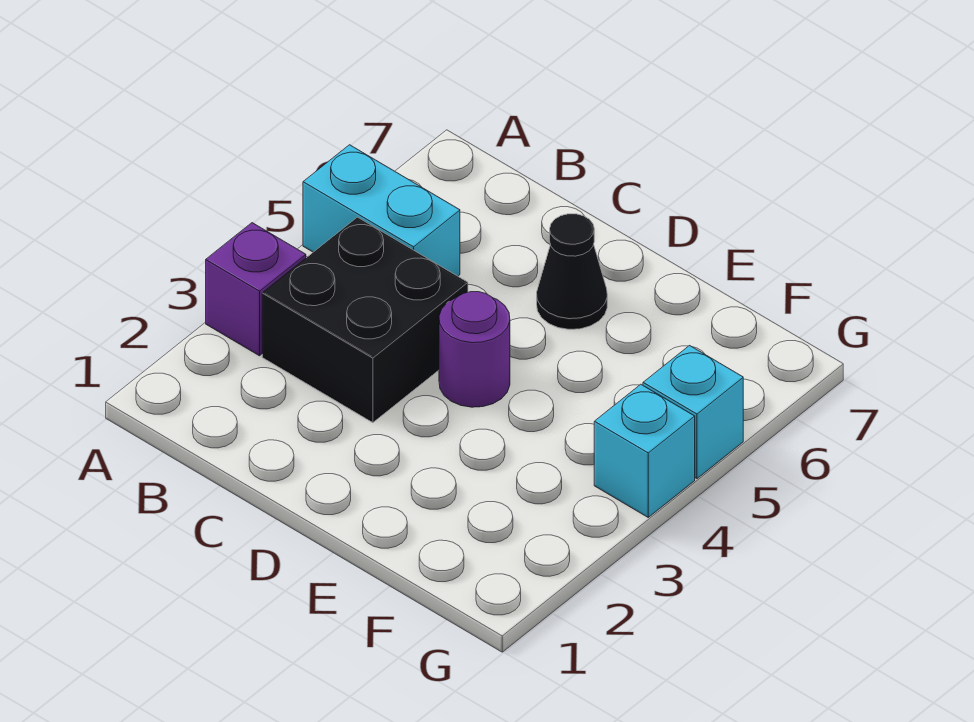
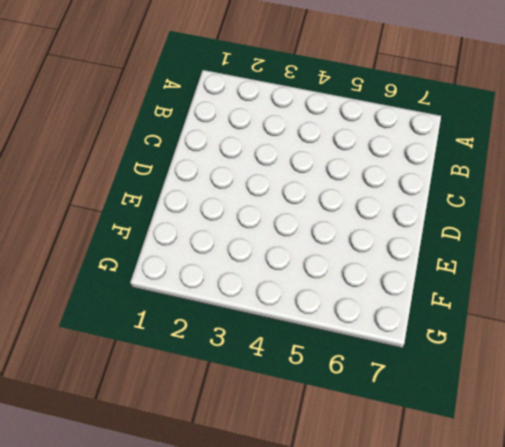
none -> purple brick A3 level 1
none -> cyan brick A5:B5 level 1

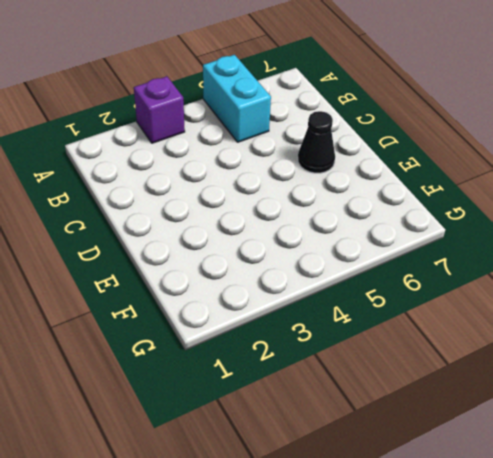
none -> black brick B3:C4 level 1
none -> purple round brick D4 level 1

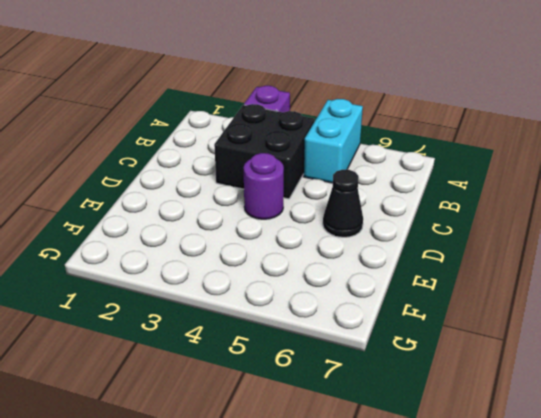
none -> cyan brick G4 level 1
none -> cyan brick G5 level 1

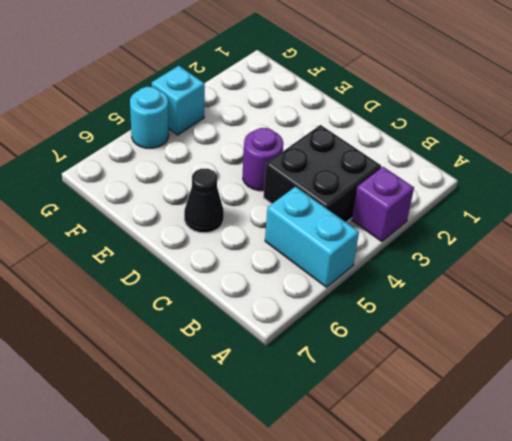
cyan round brick G5 level 1 -> cyan brick G5 level 1

